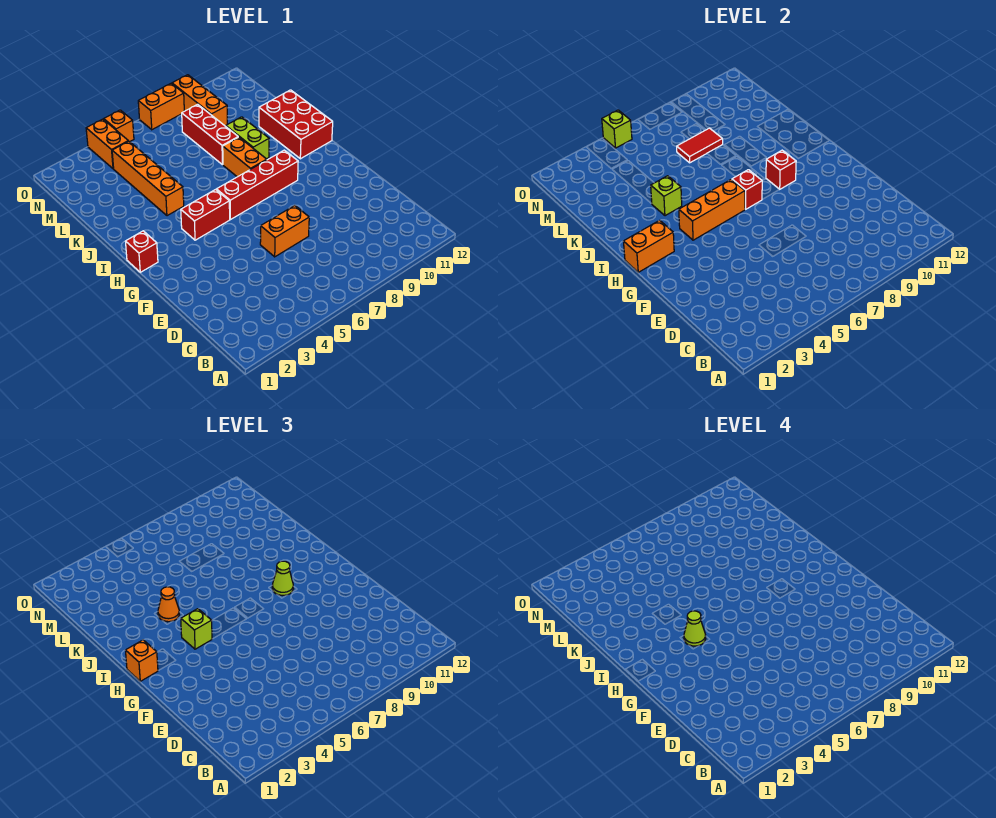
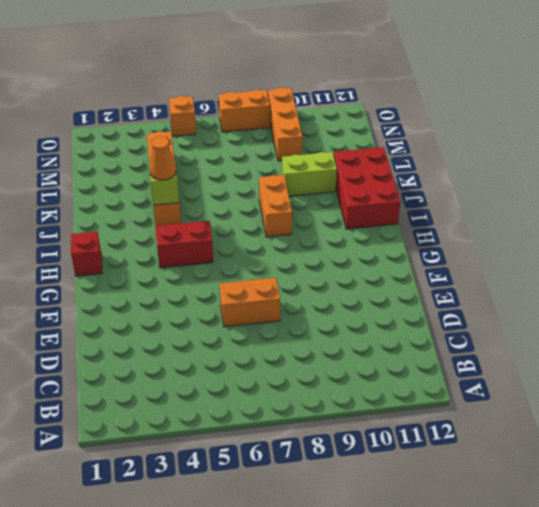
lime brick K9:K10 level 1 -> lime brick J9:K9 level 1
none -> red brick H6:H9 level 1
none -> red brick K8:M8 level 1
none -> orange brick N4:O4 level 1

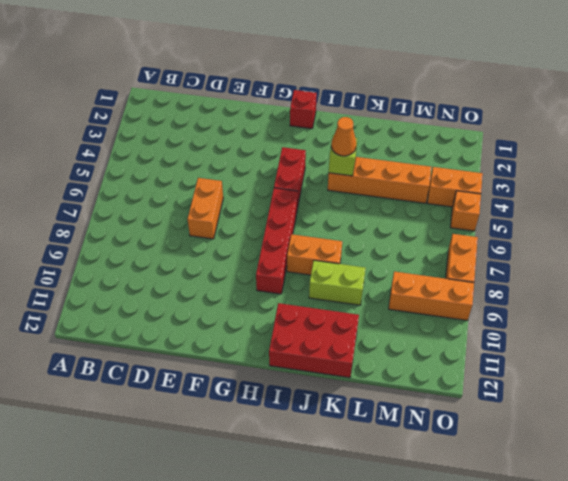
none -> red brick K8:M8 level 1
none -> orange brick H1:H2 level 2
none -> orange brick H4:H6 level 2

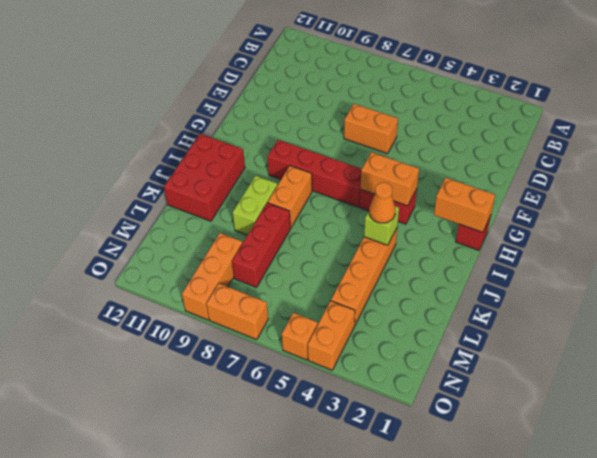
orange brick H4:H5 level 2 -> orange brick H4:H6 level 2
none -> red brick H7 level 2
none -> red brick H9 level 2
none -> red tile L7:L8 level 2

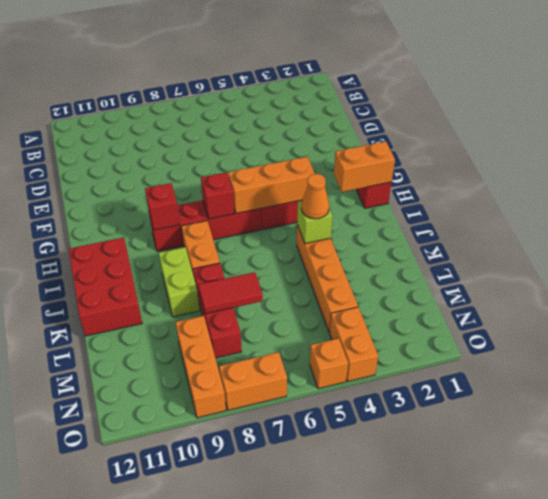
none -> orange brick E6:E7 level 1
none -> lime brick O5 level 2
none -> orange brick H1 level 3

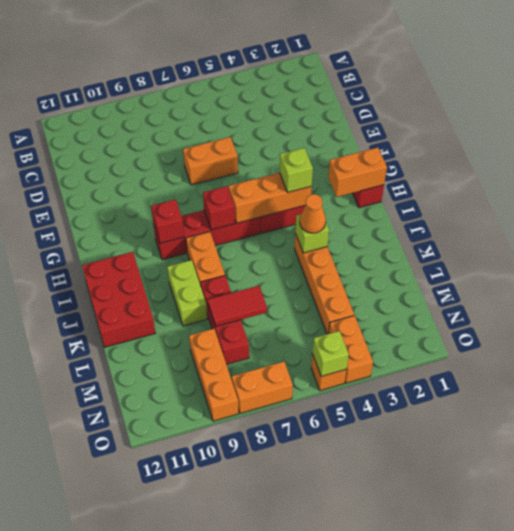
none -> orange brick H1 level 3
none -> lime cone H9 level 3
none -> lime cone H4 level 4

